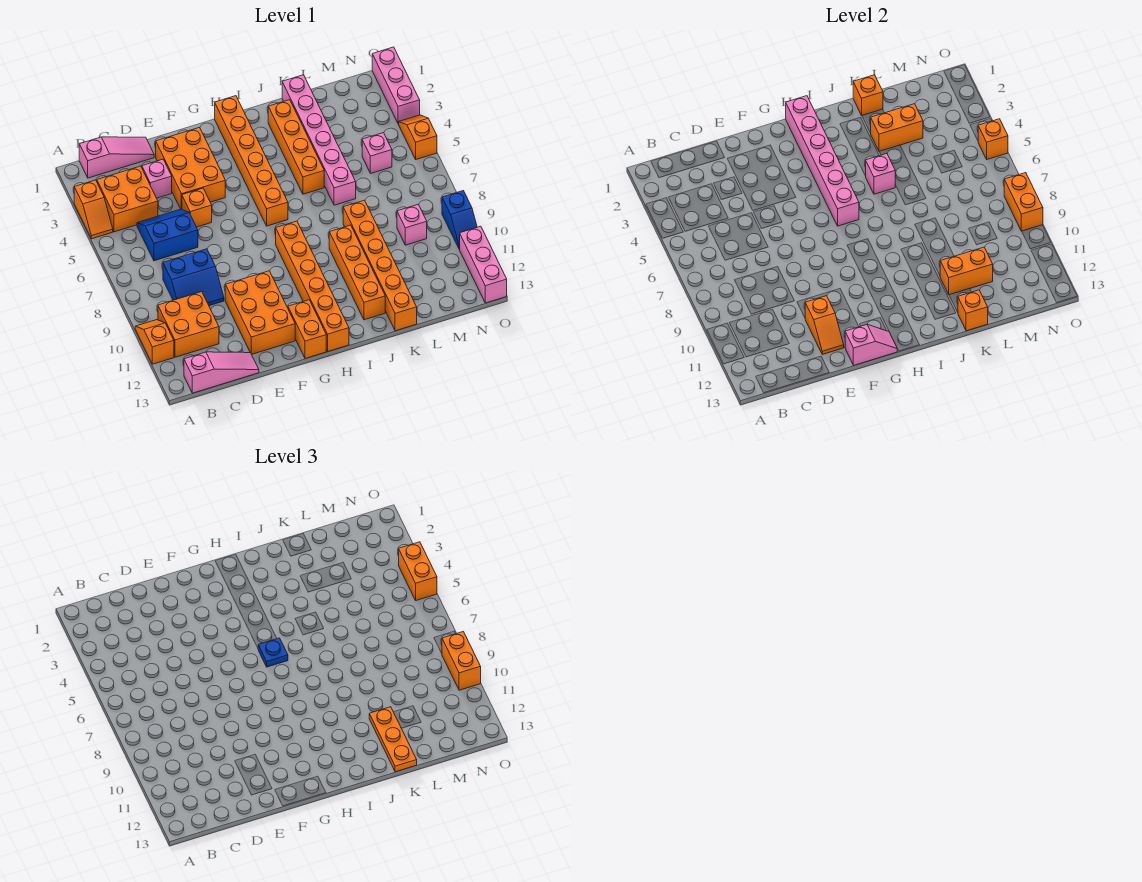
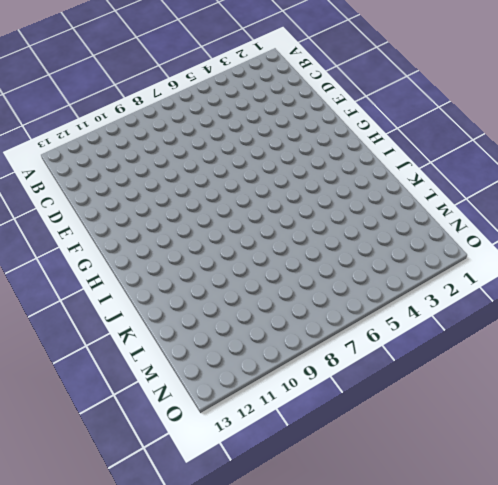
none -> orange slope A3:A4 level 1 top 3
none -> orange slope A10:A11 level 1 top 11
none -> pink slope B1:D1 level 1 top B
none -> orange brick B3:C4 level 1

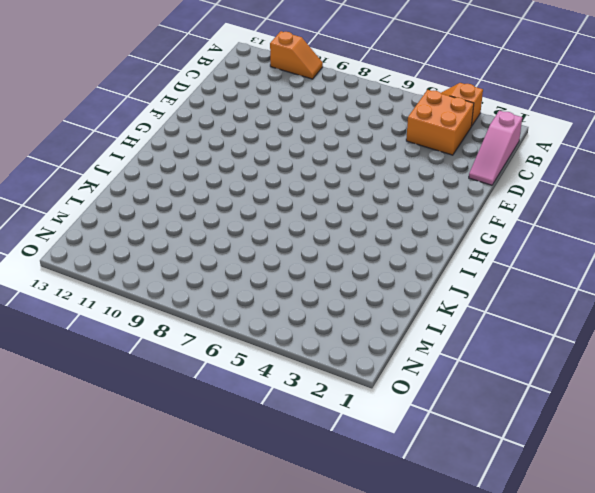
none -> orange brick B10:C11 level 1
none -> pink slope B13:D13 level 1 top B
none -> blue slope C5:D6 level 1 top 6
none -> blue slope C8:D9 level 1 top 8

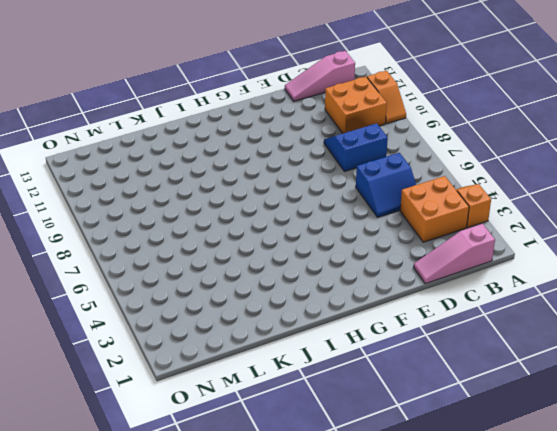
none -> pink brick D3 level 1
none -> orange brick E2:F4 level 1
none -> orange brick E5 level 1
none -> orange brick E10:F12 level 1

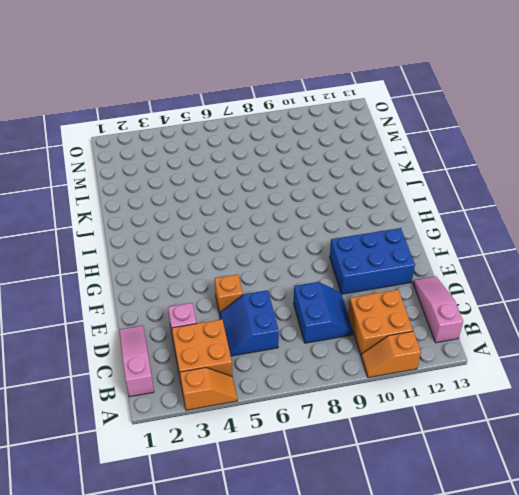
blue brick E10:F12 level 1 -> orange brick E10:F12 level 1
none -> orange brick E2:F4 level 1
none -> orange brick G12:G13 level 1
none -> orange brick H1:H6 level 1
none -> orange brick H8:H13 level 1

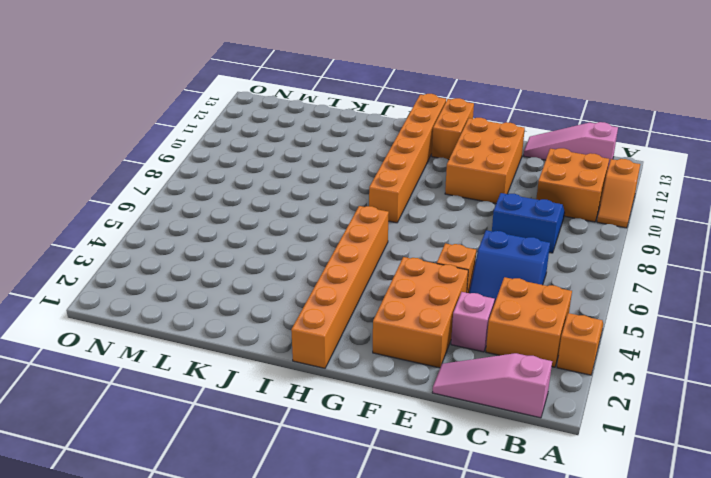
none -> orange brick J2:J5 level 1
none -> orange brick J9:J12 level 1
none -> pink brick K1:K6 level 1
none -> orange brick K8:K13 level 1

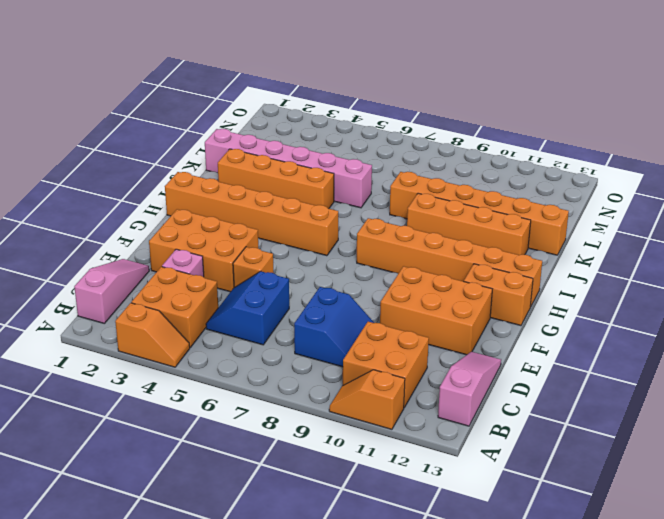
none -> pink brick M5 level 1
none -> pink brick M9 level 1
none -> pink brick O1:O3 level 1
none -> orange slope O4:O5 level 1 top 5

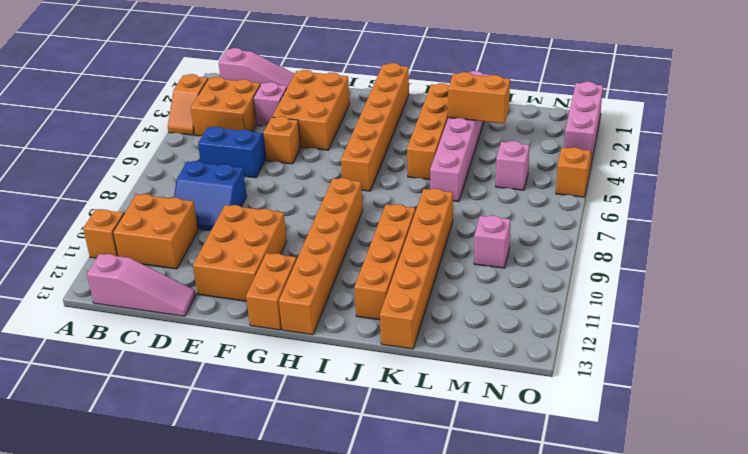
none -> blue slope O9:O10 level 1 top 9
none -> pink brick O11:O13 level 1
none -> orange slope E11:E12 level 2 top 11
none -> pink slope F13:G13 level 2 top F

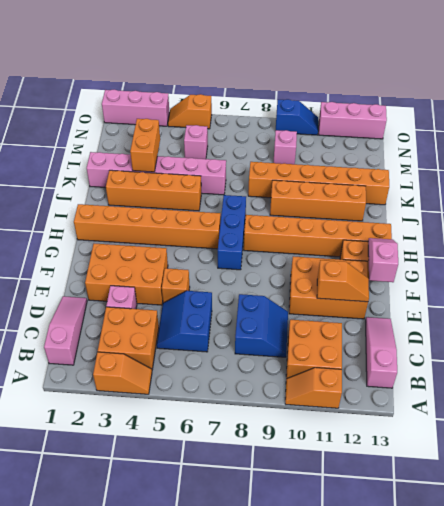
blue brick G7:I7 level 1 -> none
none -> pink brick H1:H6 level 2
none -> pink brick J5 level 2
none -> orange brick K1 level 2
none -> orange brick K11:L11 level 2

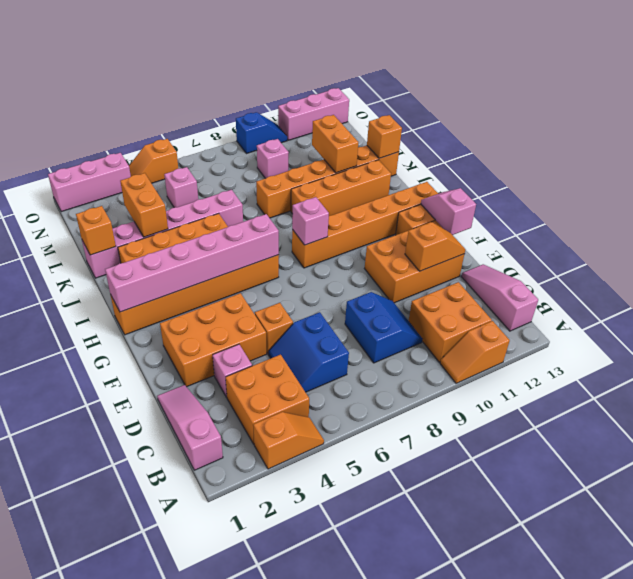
pink brick H8 level 2 -> pink brick J5 level 2
none -> orange brick O5 level 2
none -> orange brick O8:O9 level 2
none -> blue plate H6 level 3
none -> orange plate K11:K13 level 3

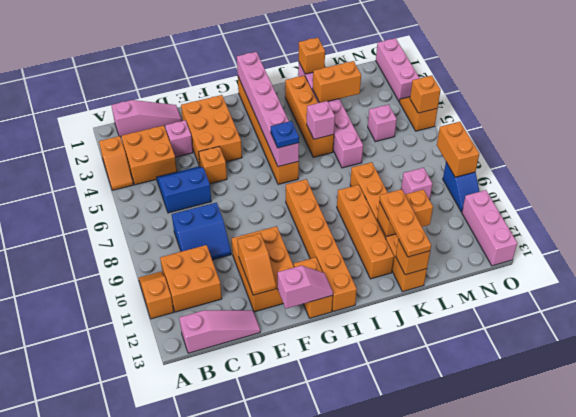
none -> orange brick O4:O5 level 3
none -> orange brick O9:O10 level 3

